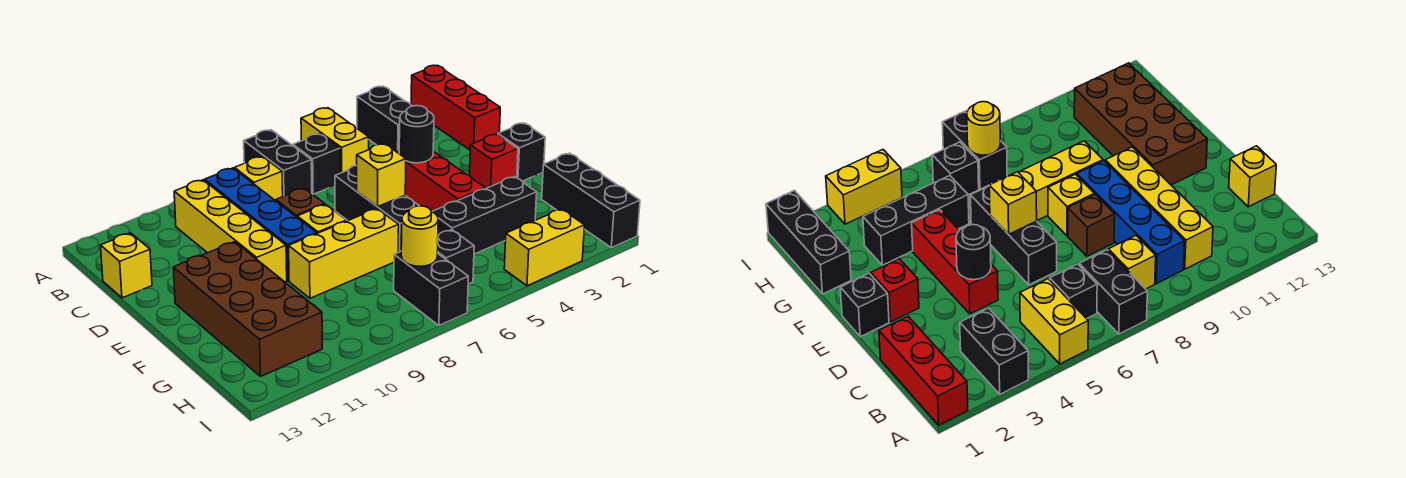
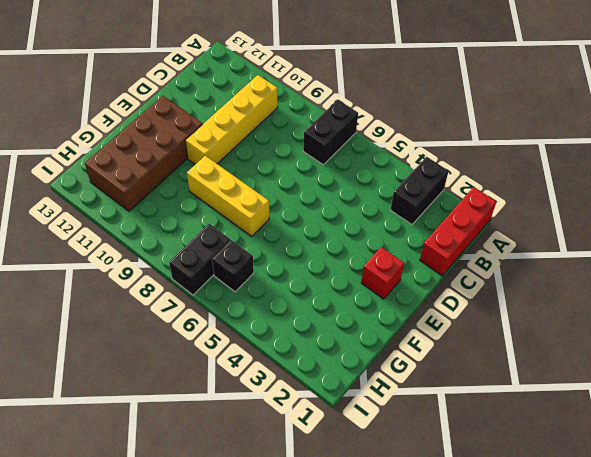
none -> yellow brick A5:B5 level 1
none -> black brick B6 level 1
none -> yellow brick B8 level 1

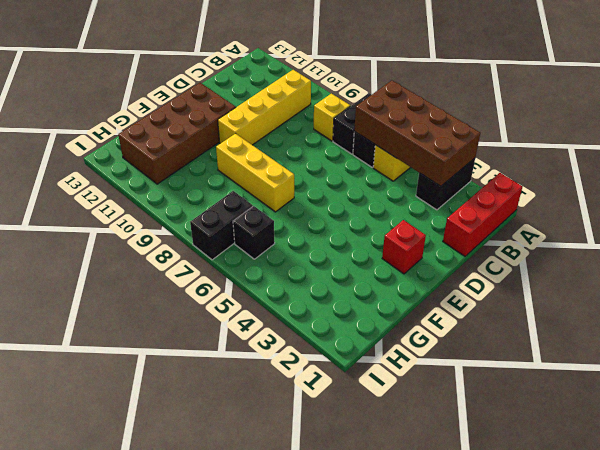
brown brick A3:B6 level 2 -> none
none -> blue brick B9:E9 level 1
none -> yellow brick C13 level 1
none -> red brick D4:F4 level 1

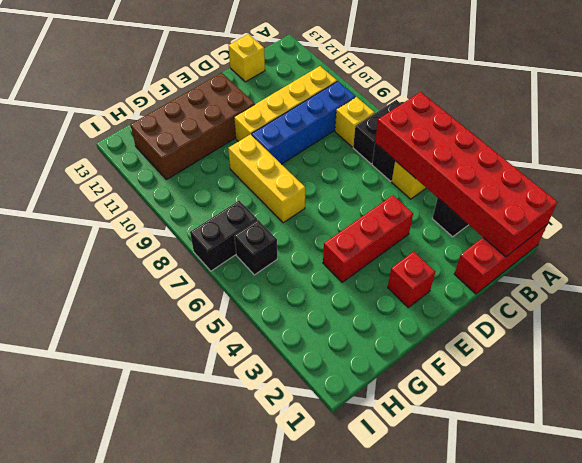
red brick A1:B6 level 2 -> none
none -> black brick D6:F6 level 1
none -> brown brick D8 level 1
none -> black brick E1 level 1

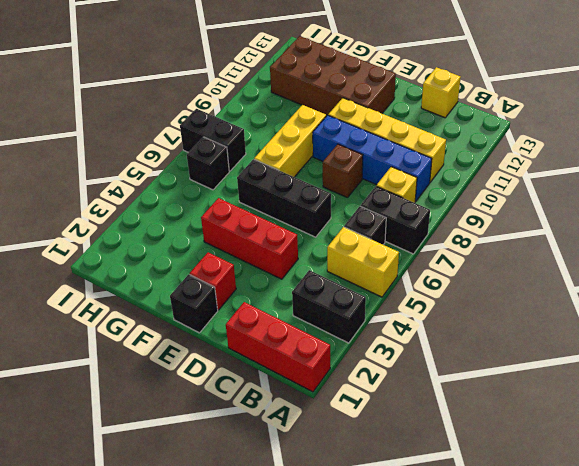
none -> yellow brick E8 level 1
none -> black brick G1:I1 level 1
none -> black brick G3:G5 level 1

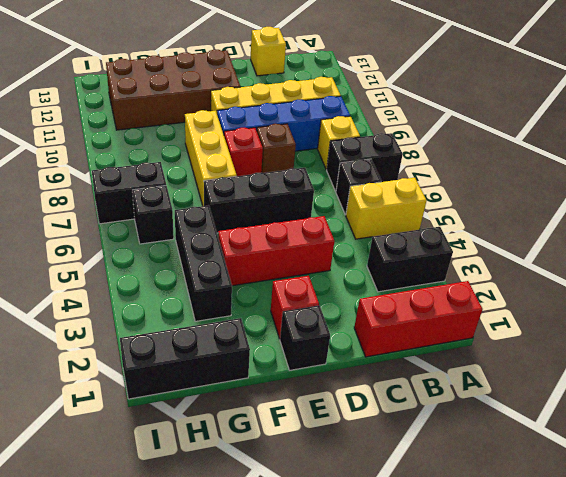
red brick E8 level 1 -> yellow brick E8 level 1
none -> yellow brick I3:I4 level 1
none -> black round brick D4 level 2
none -> yellow brick E6 level 2

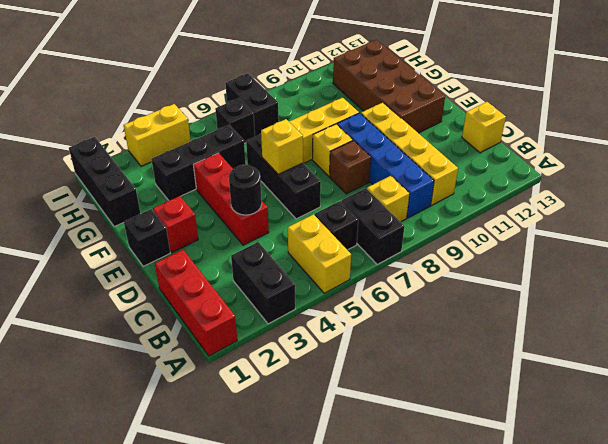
none -> yellow round brick H7 level 2

